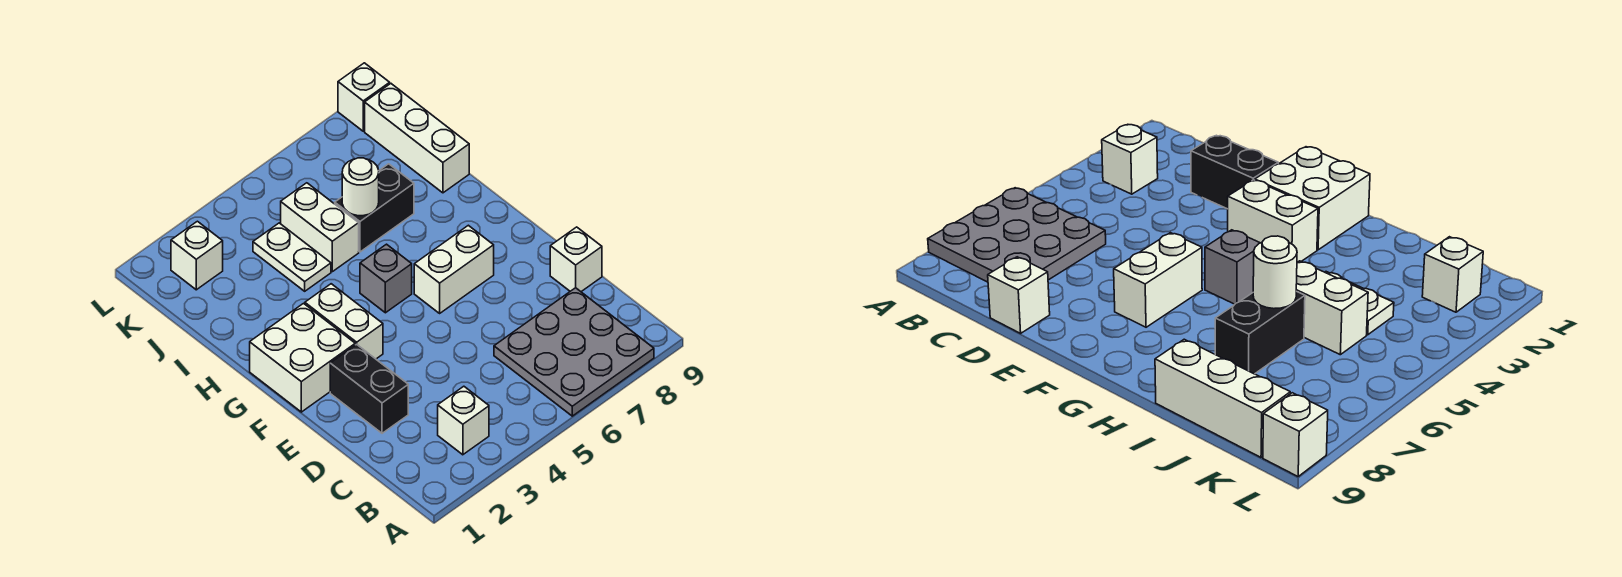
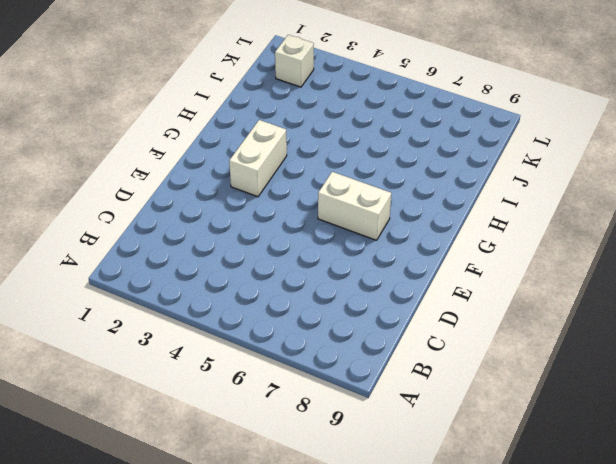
none -> grey plate A6:C8 level 1
none -> white brick B3 level 1
none -> black brick D2:E2 level 1

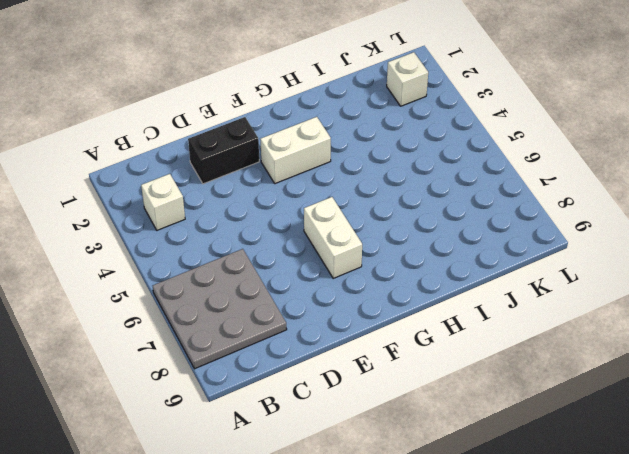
none -> white brick D9 level 1
none -> white brick F1:G2 level 1
none -> grey brick G5 level 1

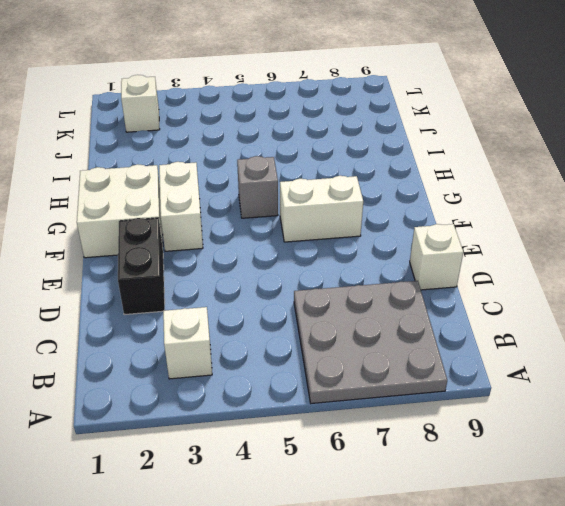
none -> white plate I4:J4 level 1
none -> white brick I5:J5 level 1
none -> black brick I6:I7 level 1

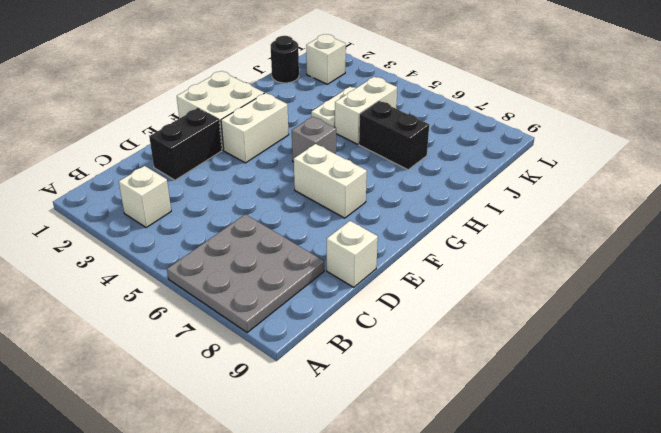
black round brick J1 level 1 -> none
none -> white brick I9:K9 level 1
none -> white brick L9 level 1
none -> white round brick I6 level 2

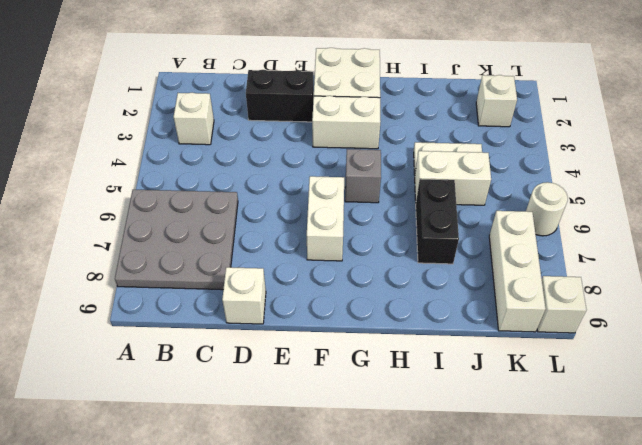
white brick K7:K9 level 1 -> white brick I9:K9 level 1
white round brick L6 level 1 -> white round brick I6 level 2

